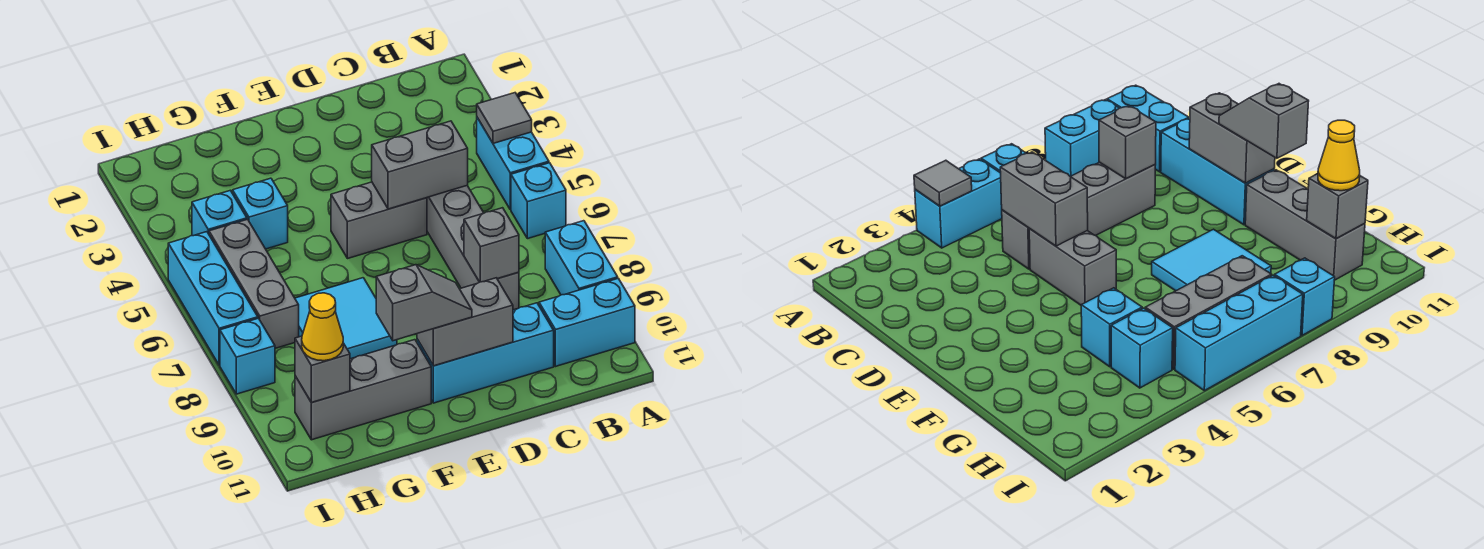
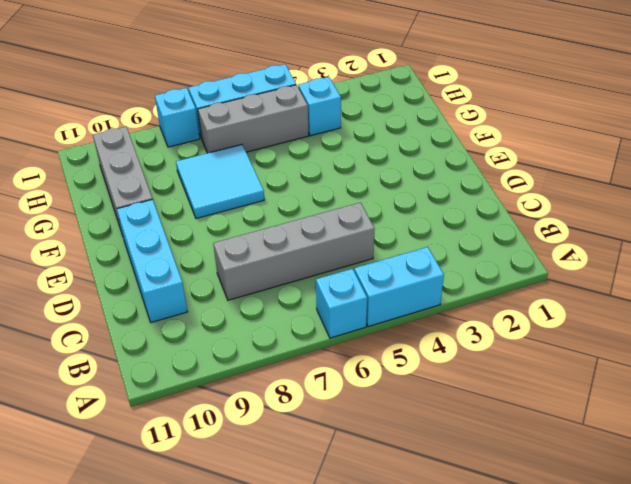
none -> cyan brick A8:A9 level 1
none -> cyan brick A10:B10 level 1
none -> grey brick D5:E5 level 1

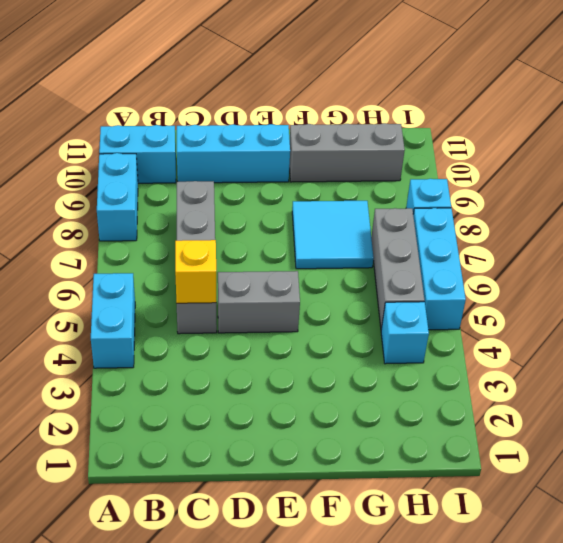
yellow brick C5 level 2 -> grey brick C5:D5 level 2
none -> cyan brick A6 level 1
none -> cyan brick G4 level 1
none -> grey tile A4 level 2

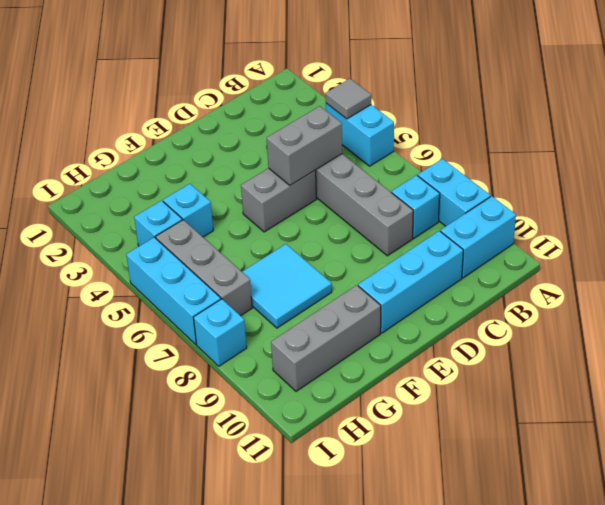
cyan brick B8 level 1 -> cyan brick A6 level 1
none -> grey brick C8 level 2
none -> grey brick D10:E10 level 2
none -> grey brick H10 level 2

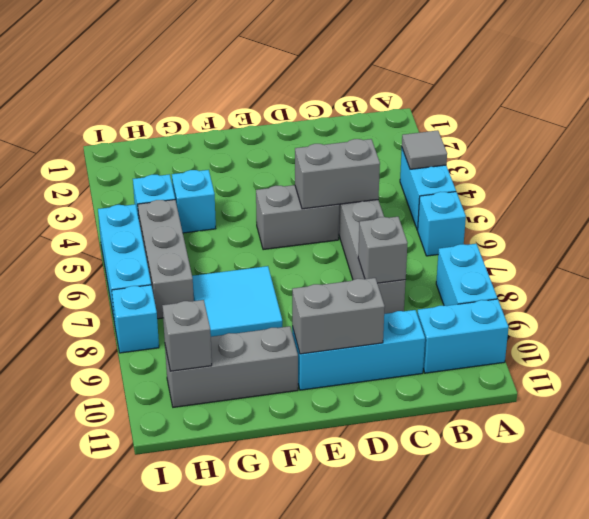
none -> grey slope E10:F10 level 3 top F
none -> yellow cone H10 level 3

